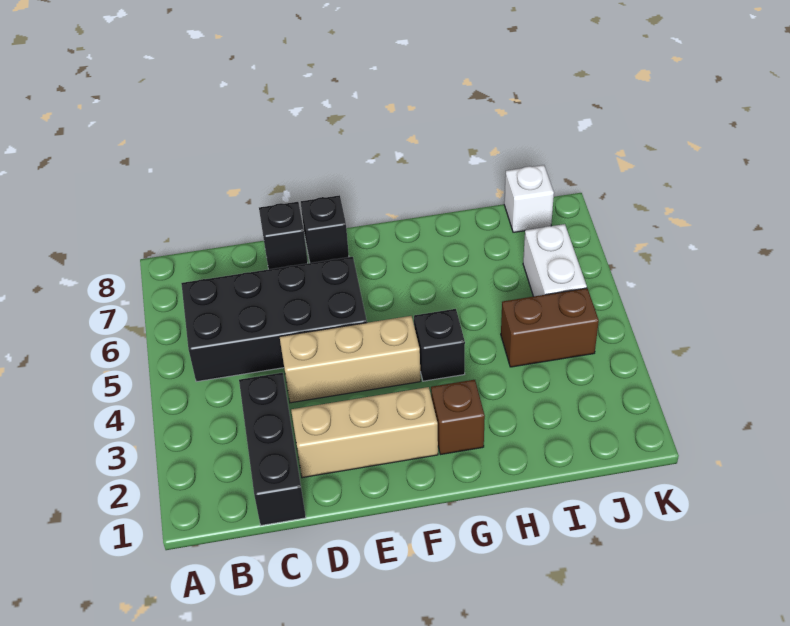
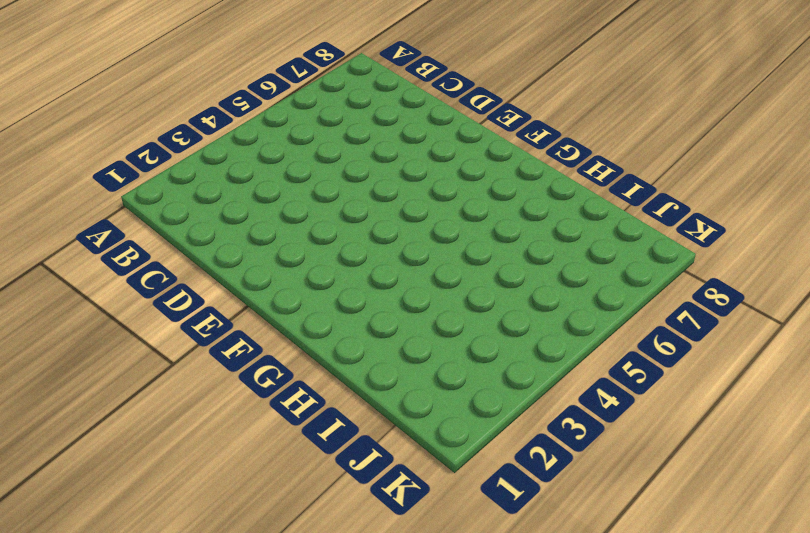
none -> black brick B5:E6 level 1
none -> black brick C1:C3 level 1

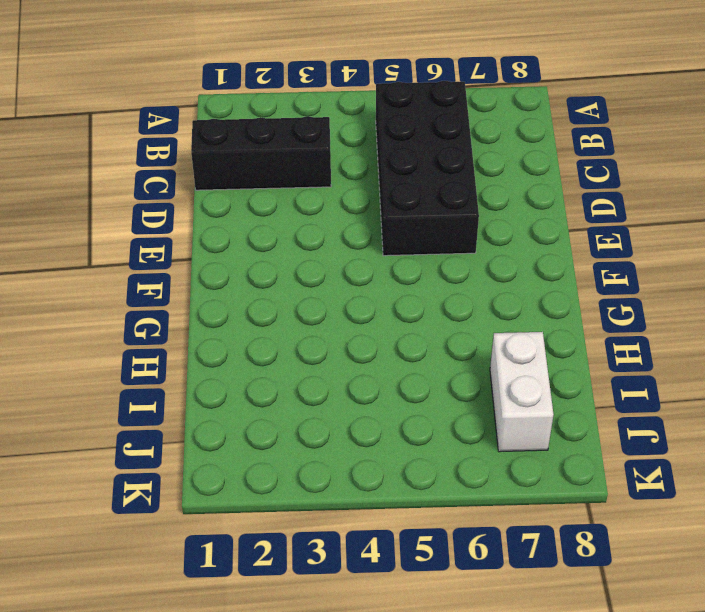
white brick I7:J7 level 1 -> white brick J5:J6 level 1
none -> tan brick D2:F2 level 1
none -> tan brick D4:F4 level 1

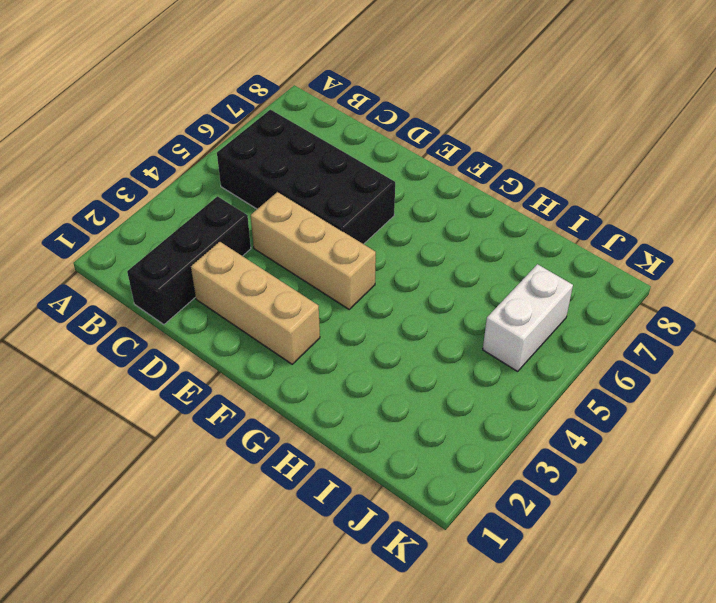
none -> black brick D8 level 1
none -> black brick E8 level 1

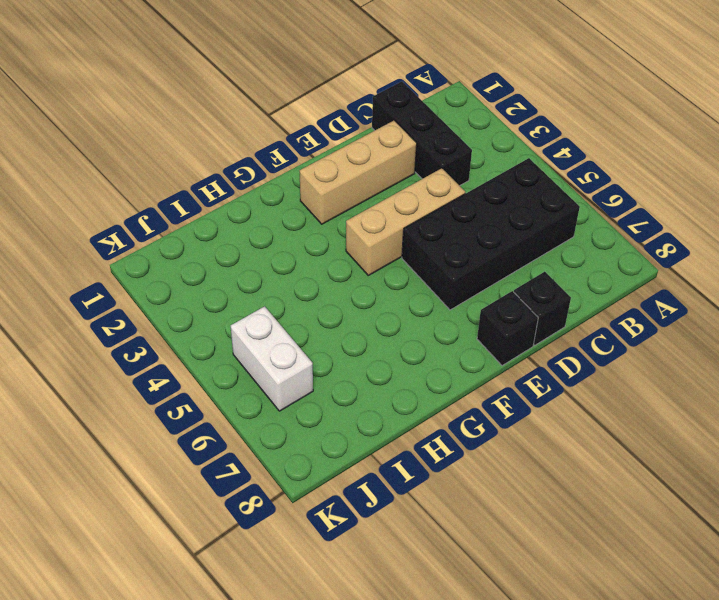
none -> brown brick G2 level 1
none -> black brick G4 level 1

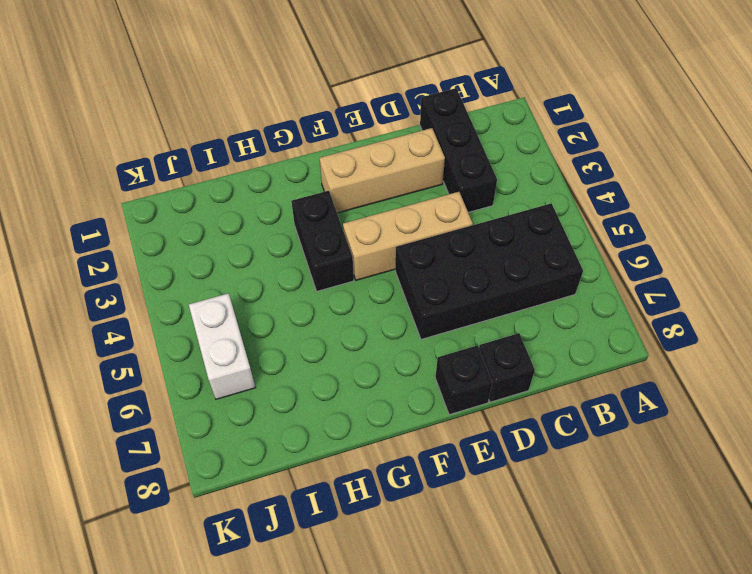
black brick G3:G4 level 1 -> black brick G4 level 1
none -> brown brick G2 level 1
none -> brown brick I4:J4 level 1

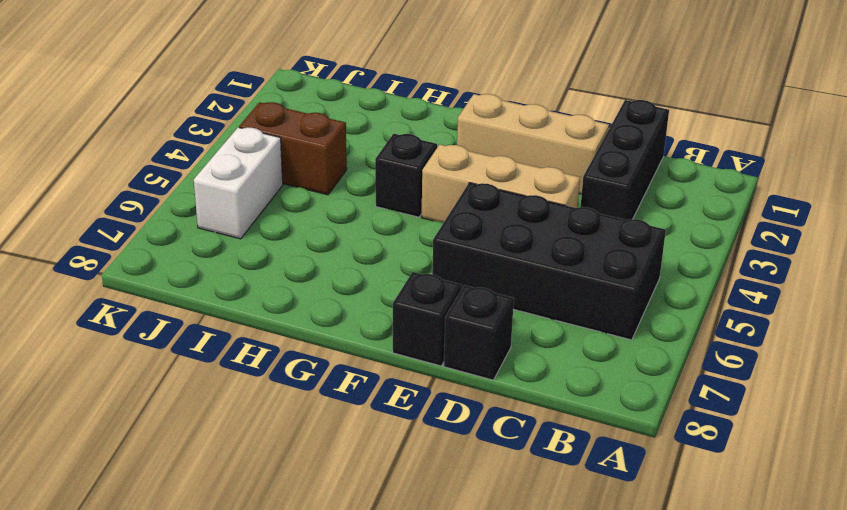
none -> brown brick G2 level 1
none -> white brick J8 level 1

